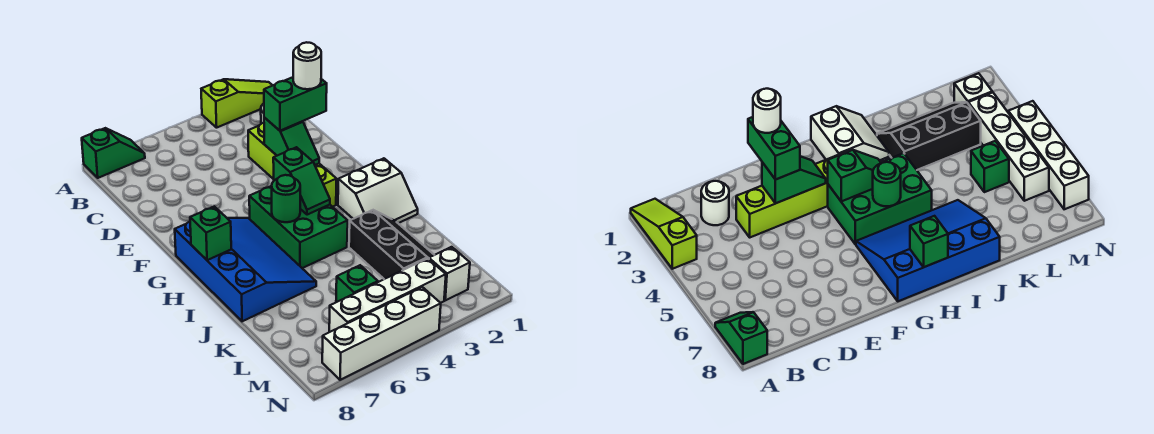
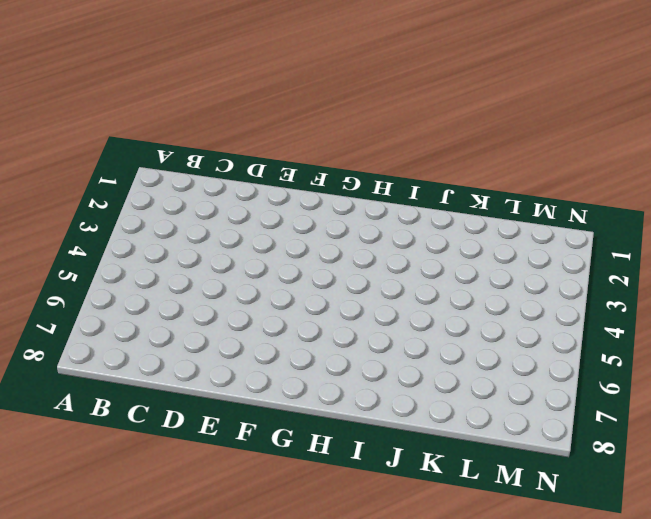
none -> lime slope A1:A3 level 1 top 3
none -> green slope A7:A8 level 1 top 8
none -> white round brick C2 level 1

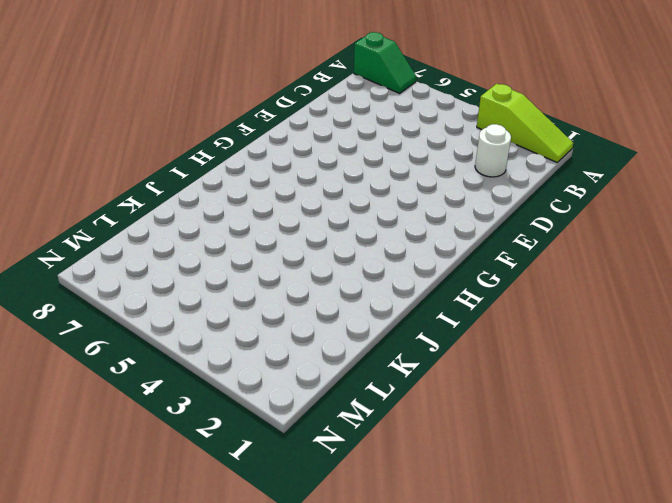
none -> lime brick D3:G3 level 1
none -> green brick G4:I5 level 1
none -> blue slope G6:J8 level 1 top 8

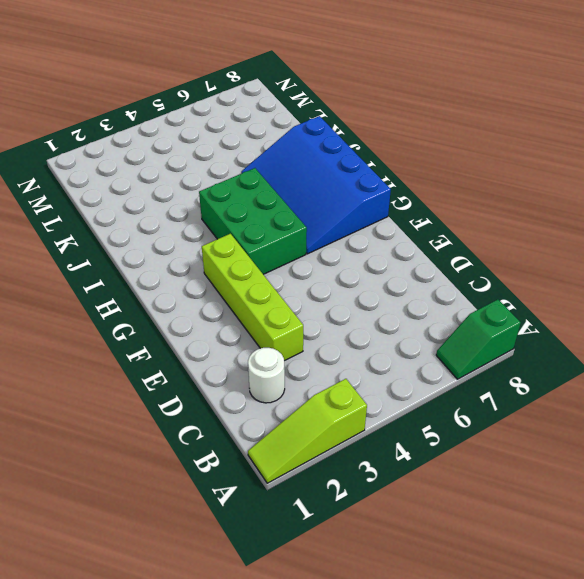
none -> white slope H1:I2 level 1 top H
none -> black slope J2:L3 level 1 top 3
none -> green brick L5 level 1

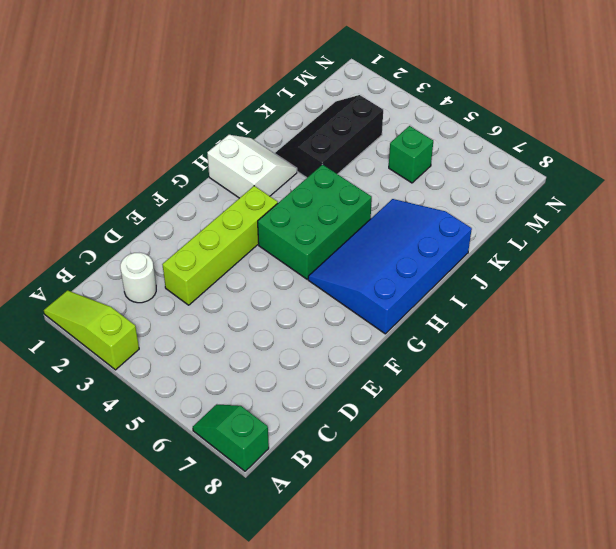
none -> white brick M2 level 1
none -> white brick M3:M6 level 1
none -> white brick N4:N7 level 1

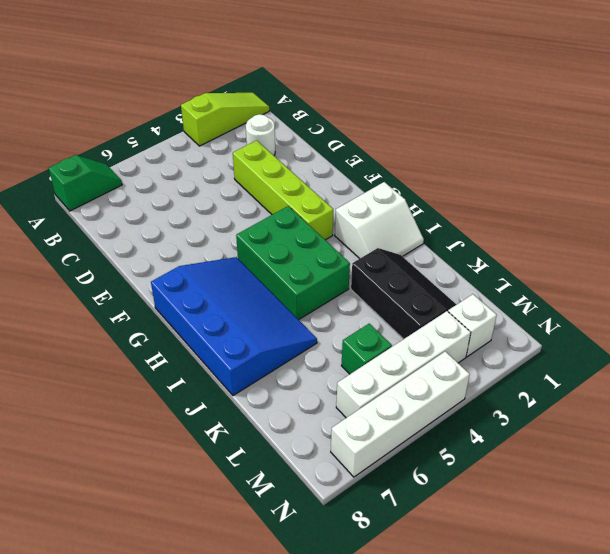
none -> green slope E3:F3 level 2 top E
none -> green slope G4:H4 level 2 top G
none -> green round brick H5 level 2

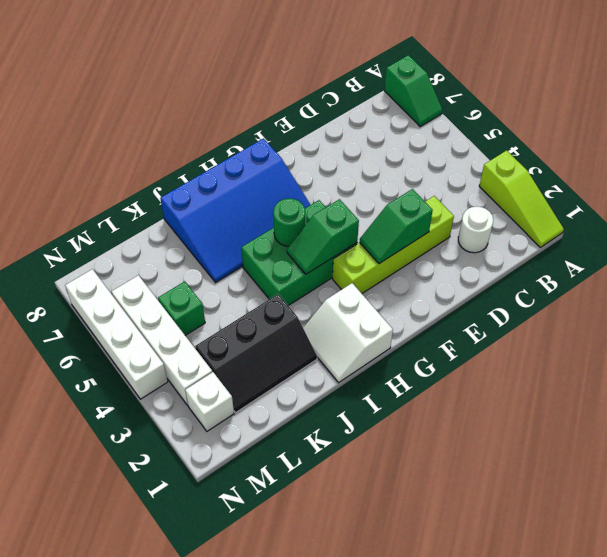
none -> green brick H8 level 2
none -> green brick E2:E3 level 3
none -> white round brick E2 level 4

